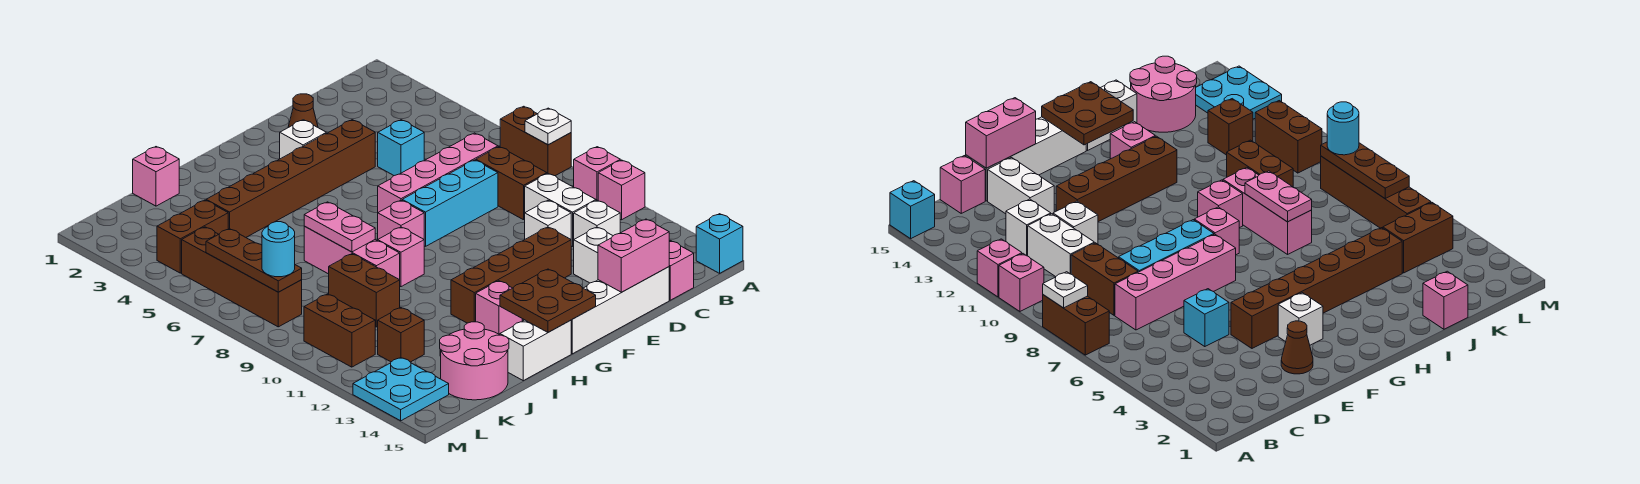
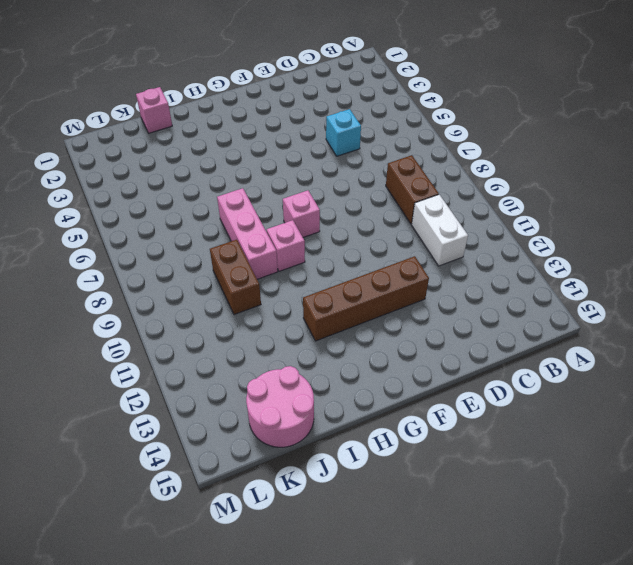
none -> brown brick A7:A8 level 1
none -> pink brick A10 level 1
none -> pink brick A11 level 1
none -> cyan brick A15 level 1

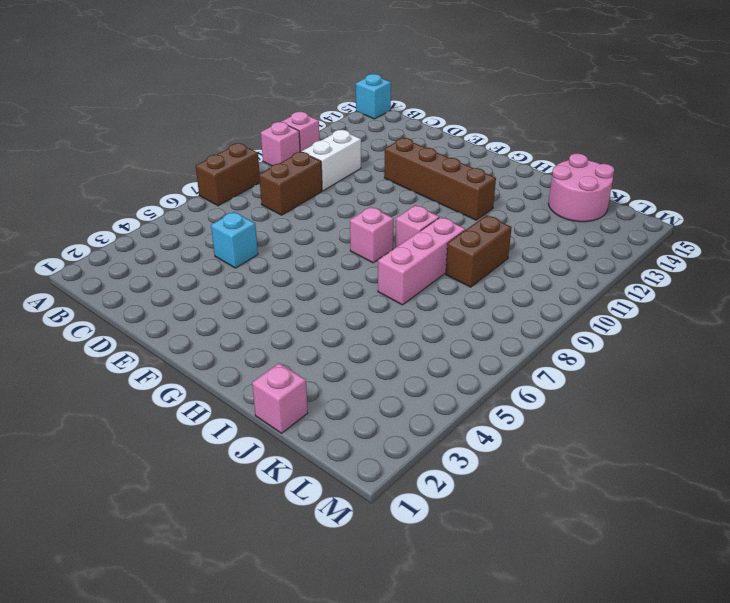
none -> pink brick C7:F7 level 1
none -> white brick C12 level 1
none -> pink brick C15 level 1
none -> cyan brick D8:F8 level 1

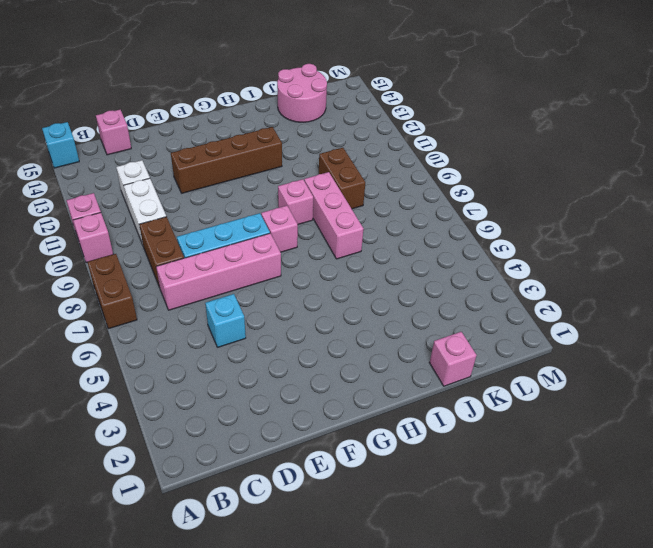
none -> white brick D11 level 1
none -> white brick D13:D14 level 1
none -> white brick D15:G15 level 1
none -> brown cone E2 level 1

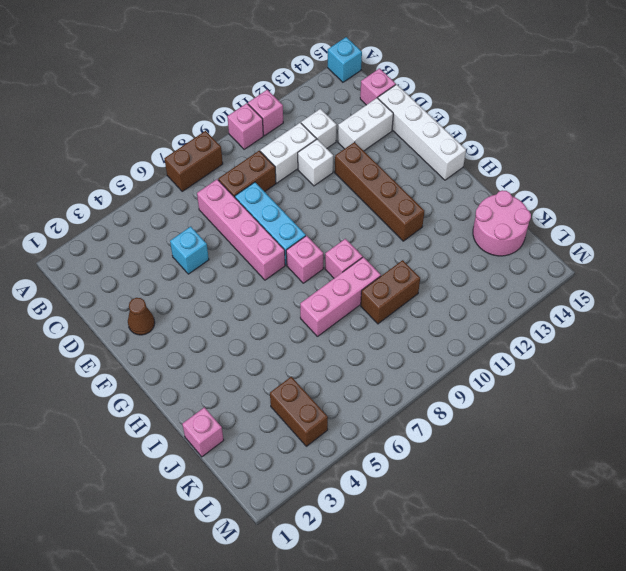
none -> brown brick E4:J4 level 1
none -> white brick F3 level 1
none -> pink brick H13 level 1
none -> white brick H15:I15 level 1

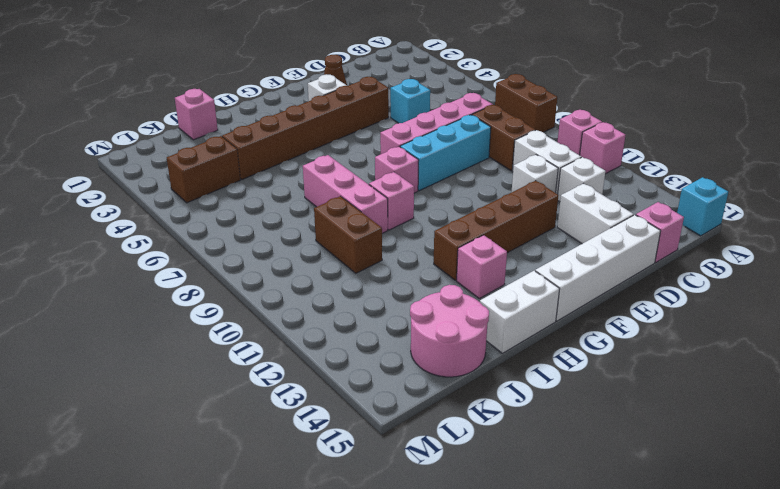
none -> brown brick K12 level 1
none -> brown brick L5:L8 level 1
none -> brown brick L10:L11 level 1
none -> cyan plate L13:M14 level 1

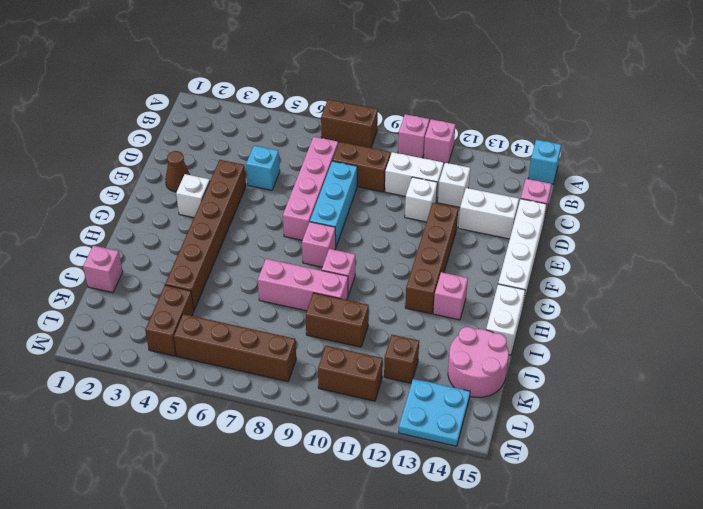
none -> white plate A8 level 2
none -> pink brick D15:E15 level 2
none -> brown plate G14:H15 level 2
none -> pink plate I7:I8 level 2

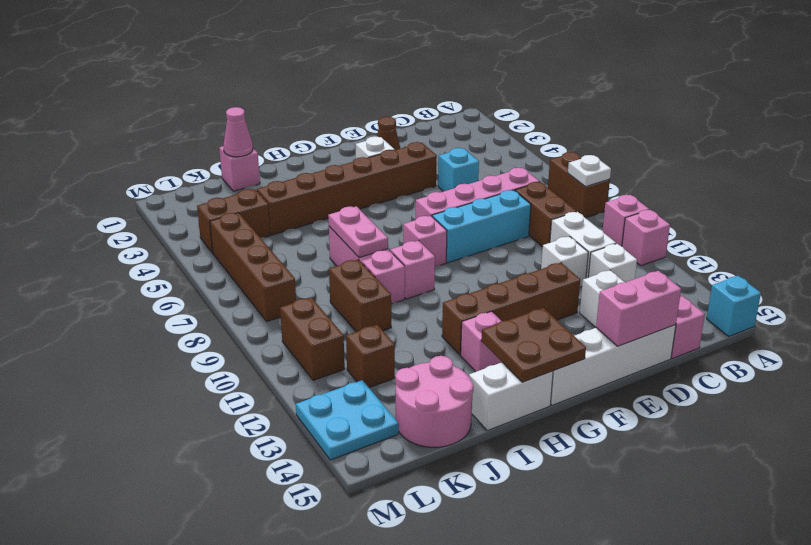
pink cone J1 level 2 -> none
none -> brown plate L6:L8 level 2
none -> cyan round brick L8 level 3

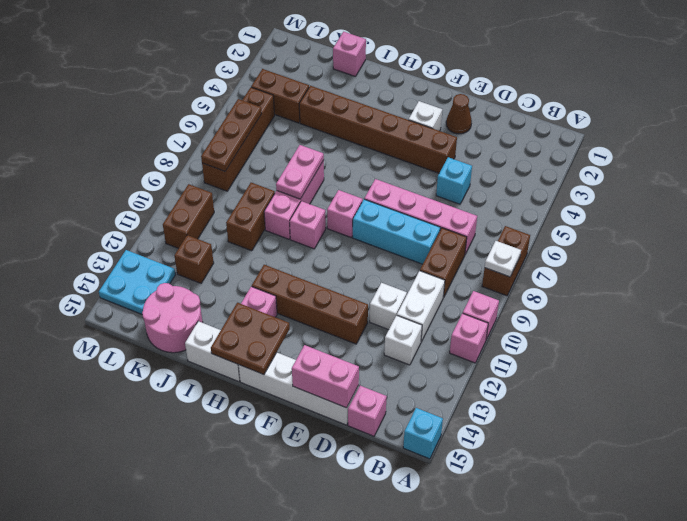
none -> white brick D13:D14 level 1
none -> cyan round brick L8 level 3

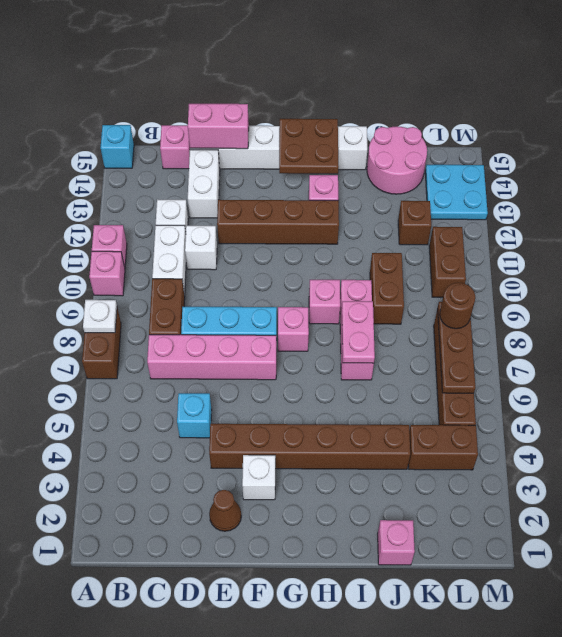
brown round brick L8 level 3 -> cyan round brick L8 level 3

